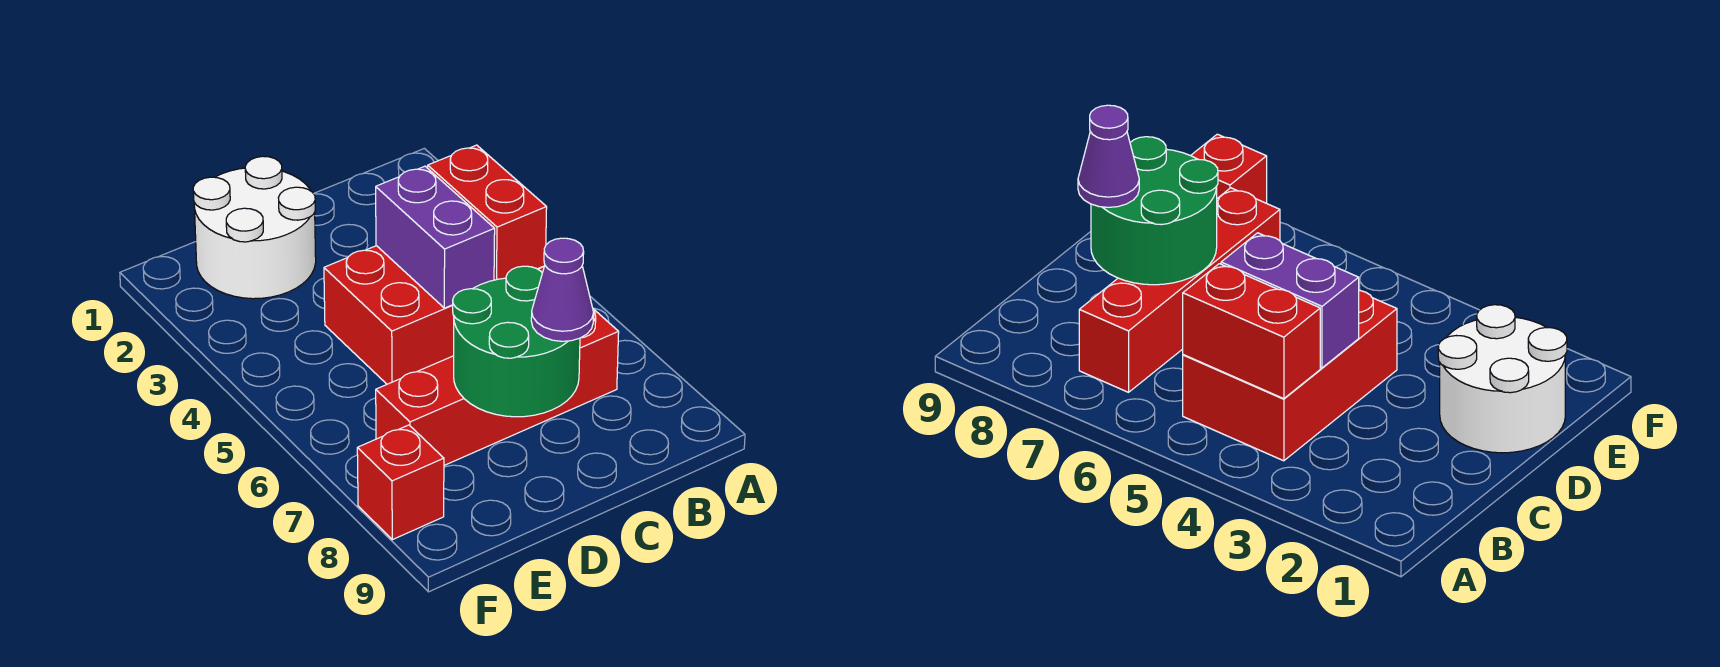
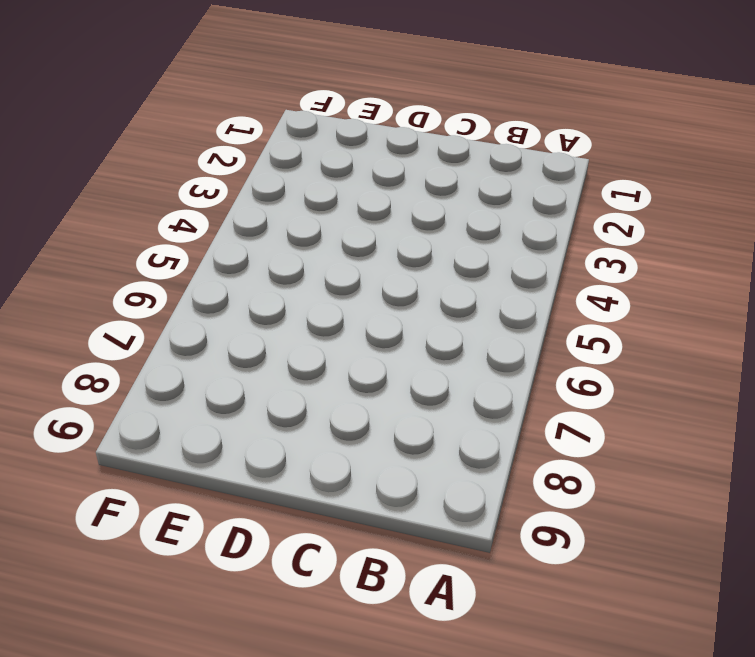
none -> red brick B4:D5 level 1
none -> red brick B7:E7 level 1

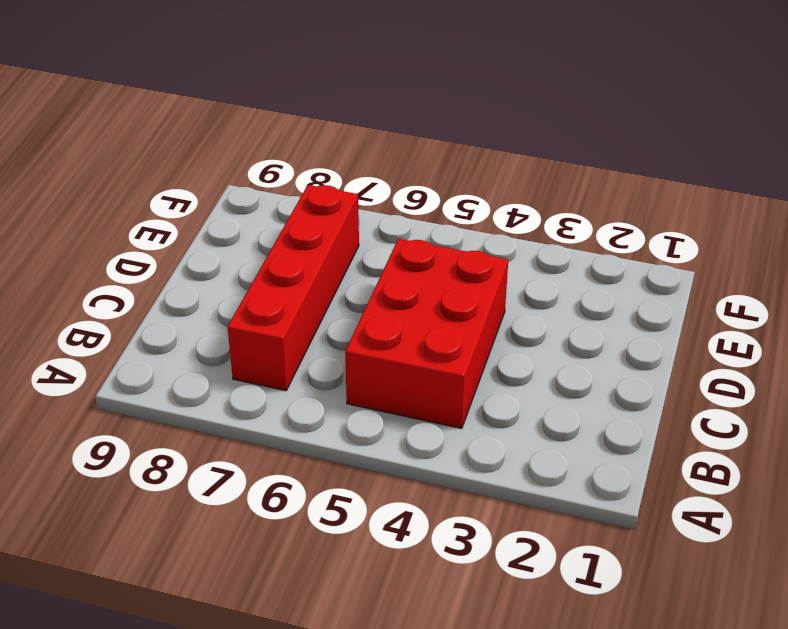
none -> white round brick D1:E2 level 1
none -> red brick F8 level 1

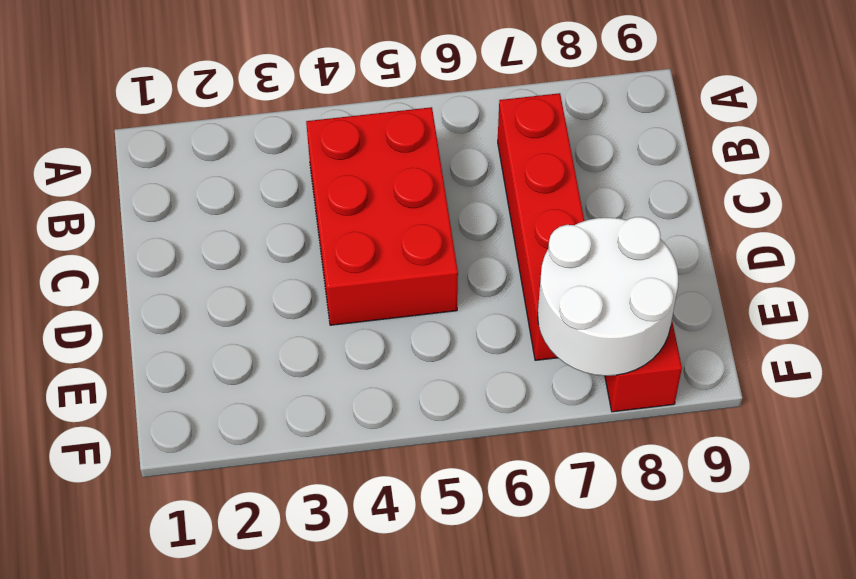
white round brick E7:F8 level 2 -> white round brick D1:E2 level 1
none -> red brick B4:B5 level 2
none -> purple brick C4:C5 level 2

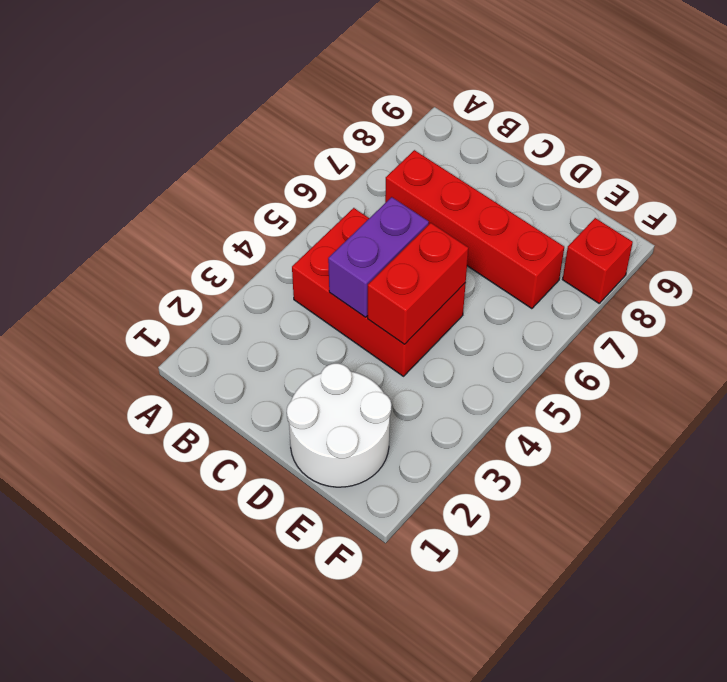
red brick D4:D5 level 2 -> red brick B4:B5 level 2
none -> green round brick C7:D8 level 2
none -> purple cone C8 level 3

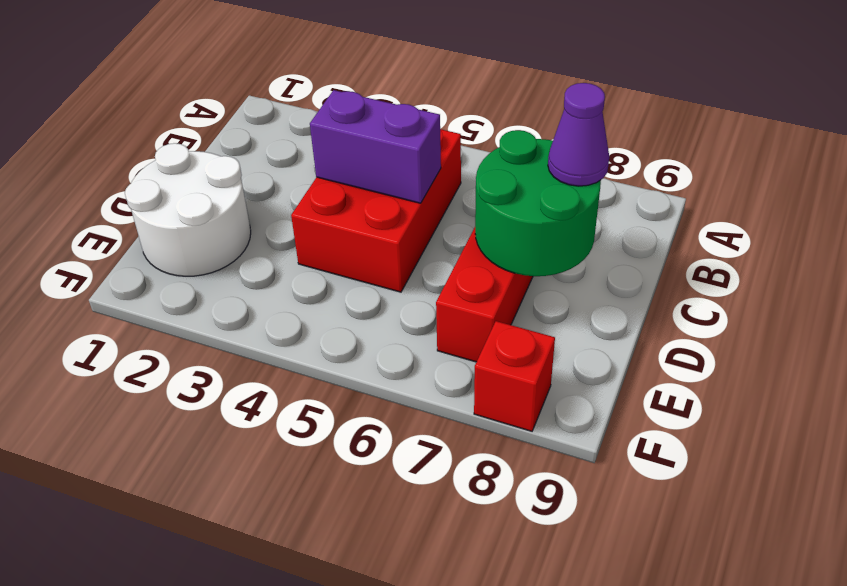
none -> red brick B4:B5 level 2

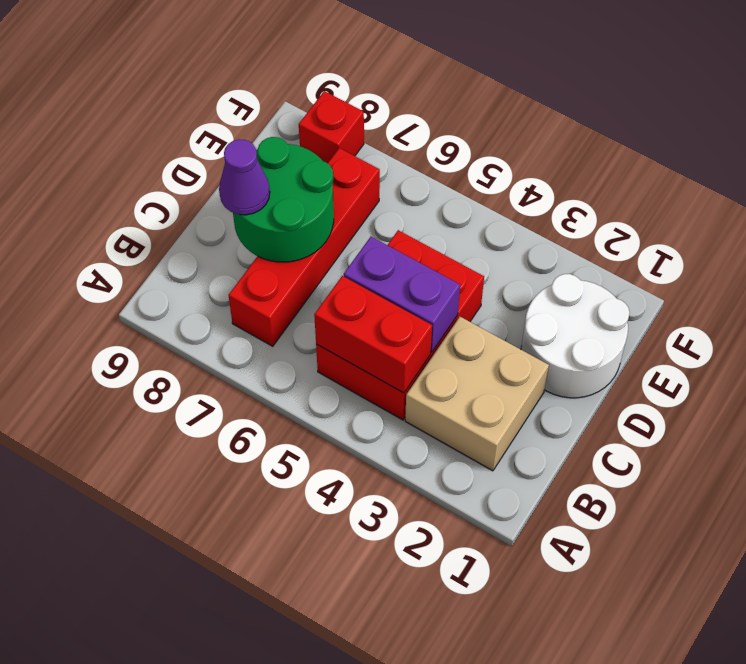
tan brick B2:C3 level 1 -> none

